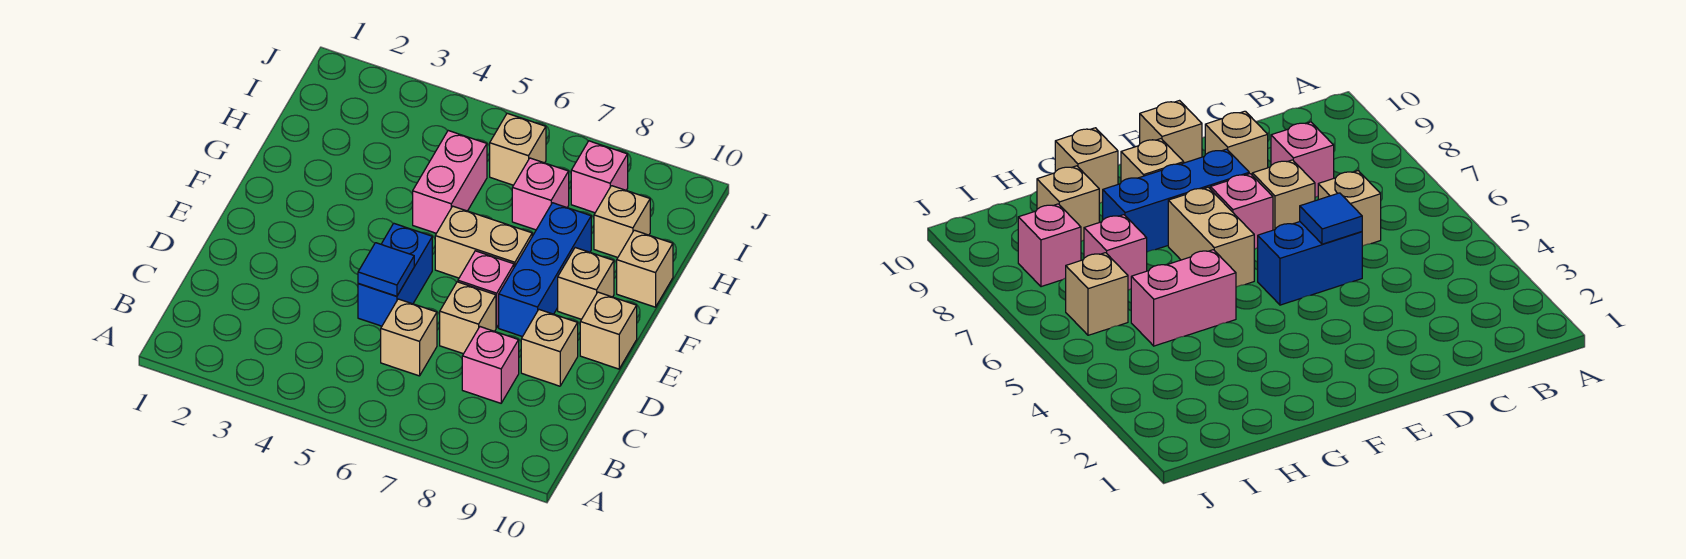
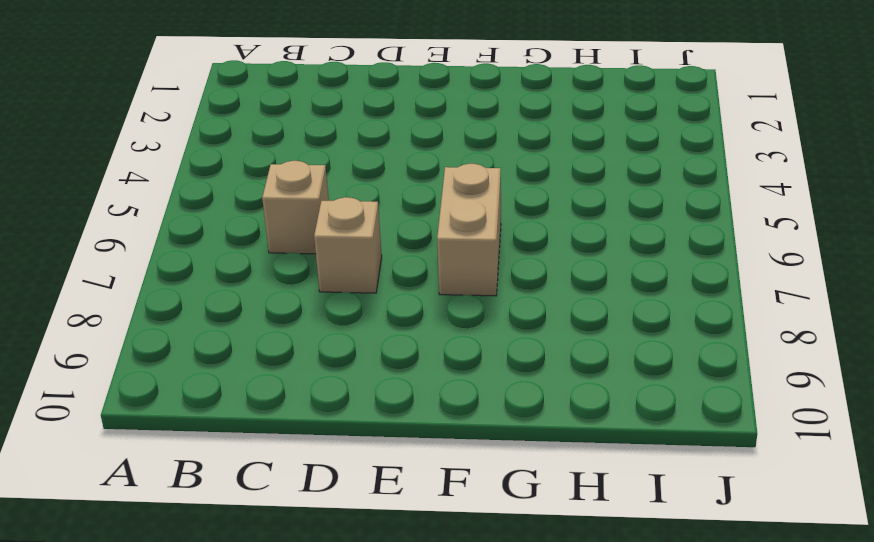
none -> pink brick C8 level 1
none -> blue brick D5:E5 level 1
none -> tan brick D9 level 1

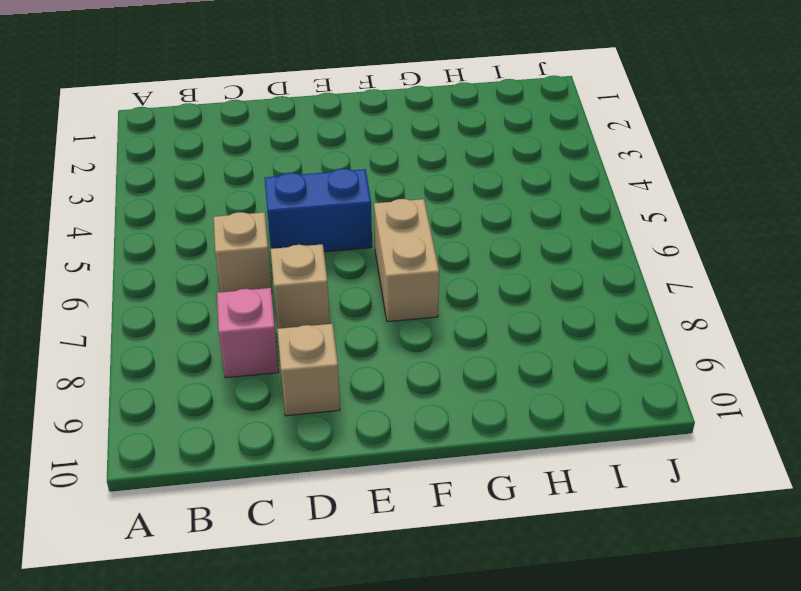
none -> pink brick E7 level 1
none -> blue brick E8:G8 level 1
none -> tan brick E10 level 1

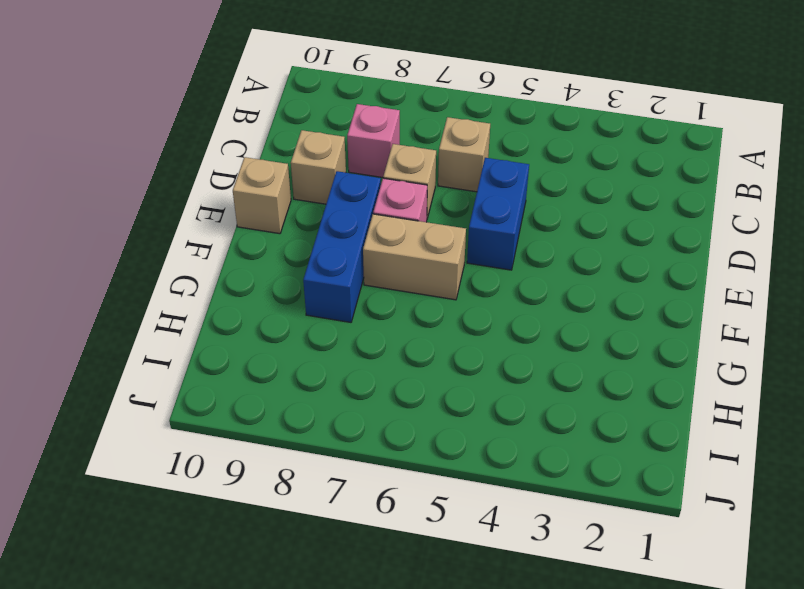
none -> tan brick F9 level 1
none -> pink brick G5:H5 level 1
none -> tan brick G10 level 1

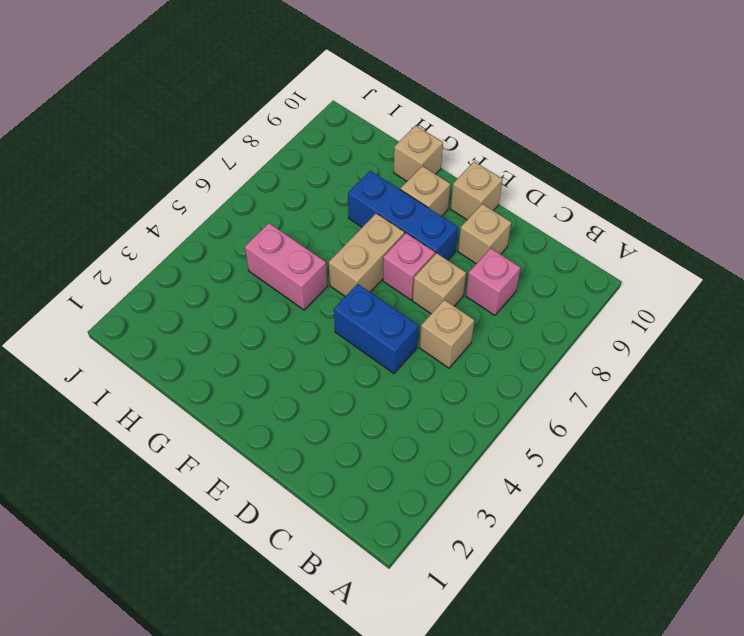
none -> pink brick H7 level 1
none -> tan brick H9 level 1
none -> tan brick I6 level 1

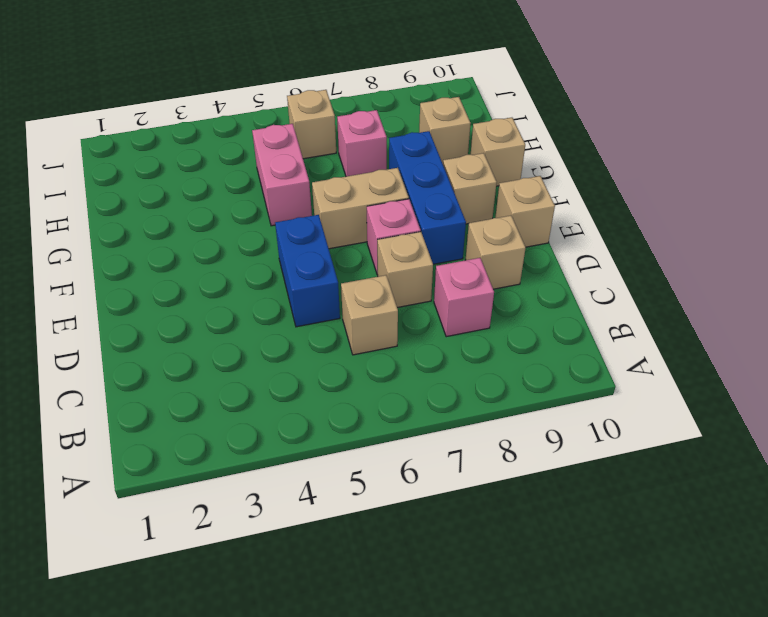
none -> pink brick I8 level 1
none -> blue tile D5 level 2

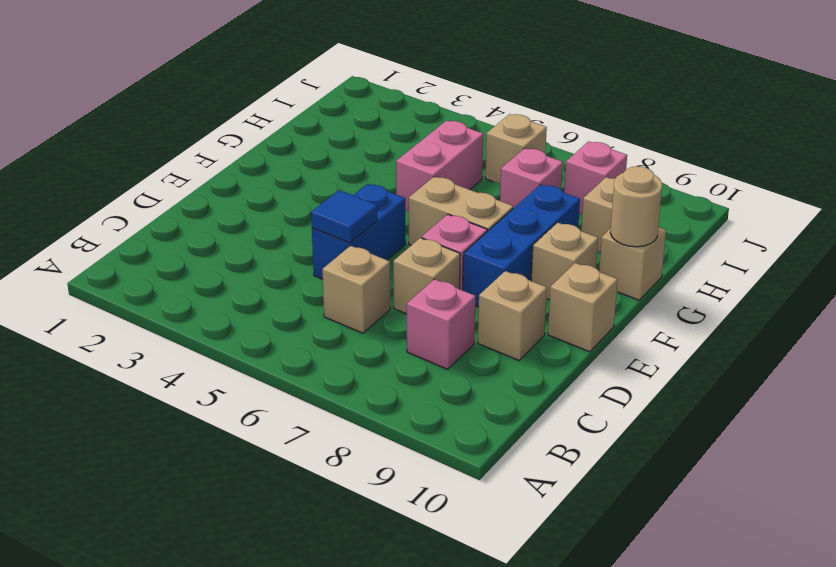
tan round brick G10 level 2 -> none

